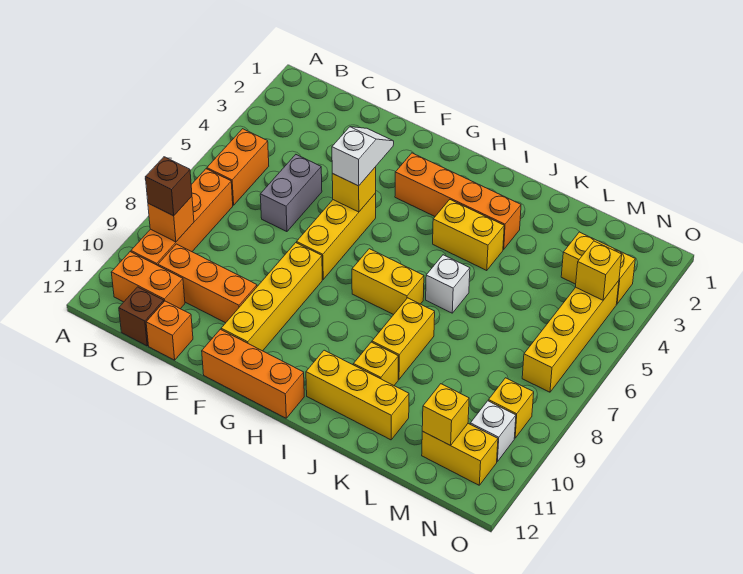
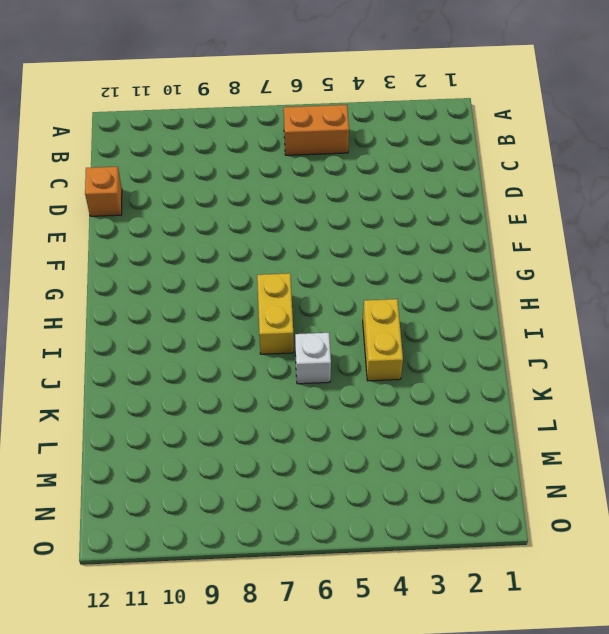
none -> orange brick B7:B10 level 1
none -> orange brick B11:C11 level 1
none -> orange brick C10:E10 level 1

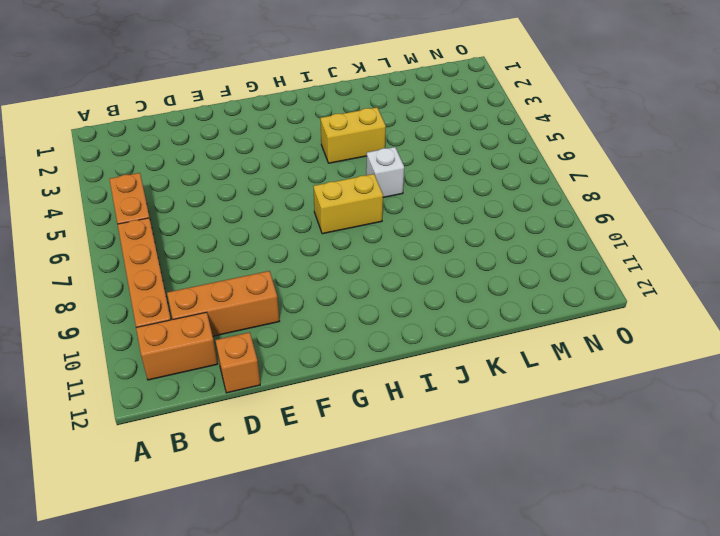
none -> brown brick C12 level 1
none -> grey brick D5:D6 level 1
none -> yellow brick F5:F7 level 1

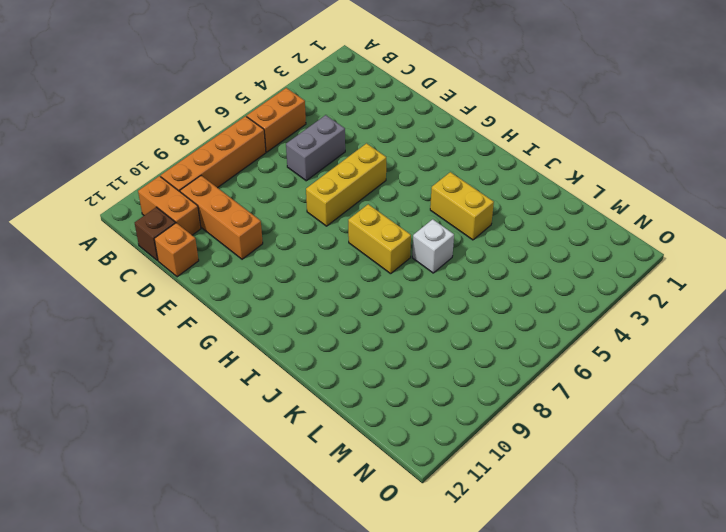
none -> yellow brick F8:F11 level 1
none -> orange brick F12:H12 level 1
none -> orange brick G3:J3 level 1

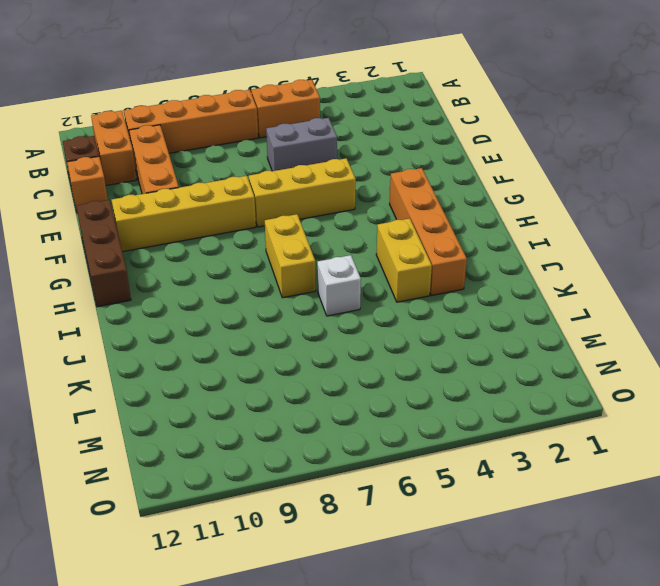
brown brick F12:H12 level 1 -> orange brick F12:H12 level 1
none -> yellow brick I11:K11 level 1
none -> yellow brick J8:J9 level 1
none -> yellow brick J10 level 1

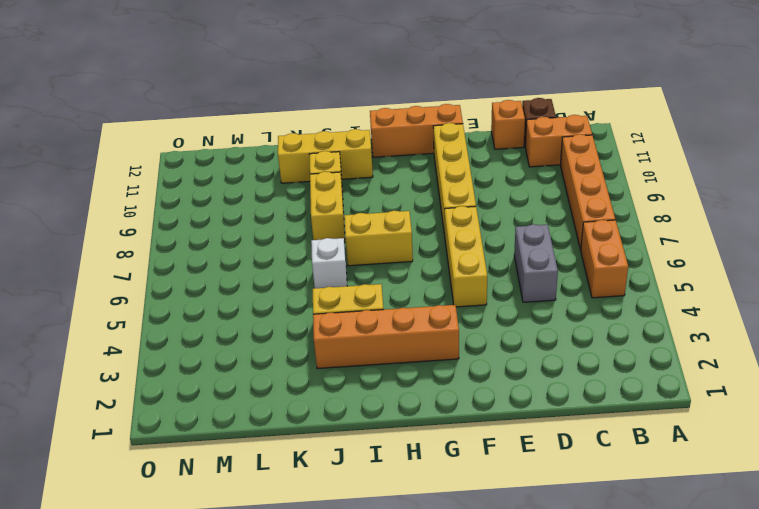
none -> orange brick C10:E10 level 1
none -> yellow brick M3:N3 level 1
none -> yellow brick M11:N11 level 1

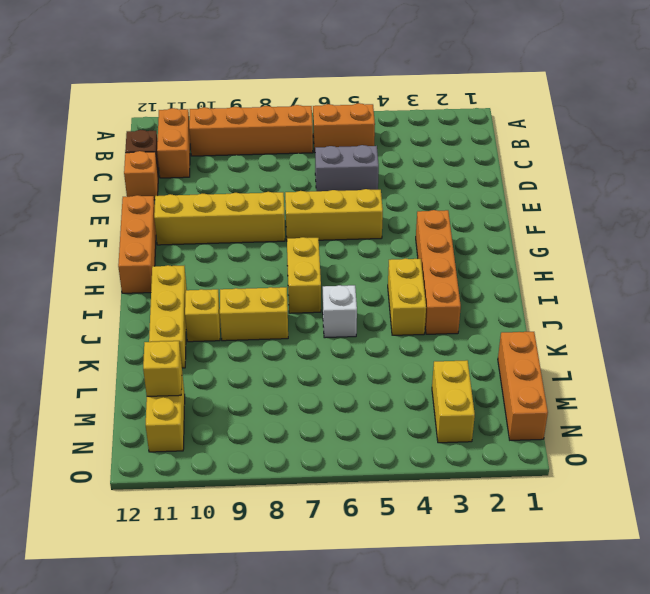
orange brick L1:N1 level 1 -> orange brick C10:E10 level 1
none -> yellow brick N4:N7 level 1
none -> yellow brick N9 level 1
none -> white brick N10 level 1

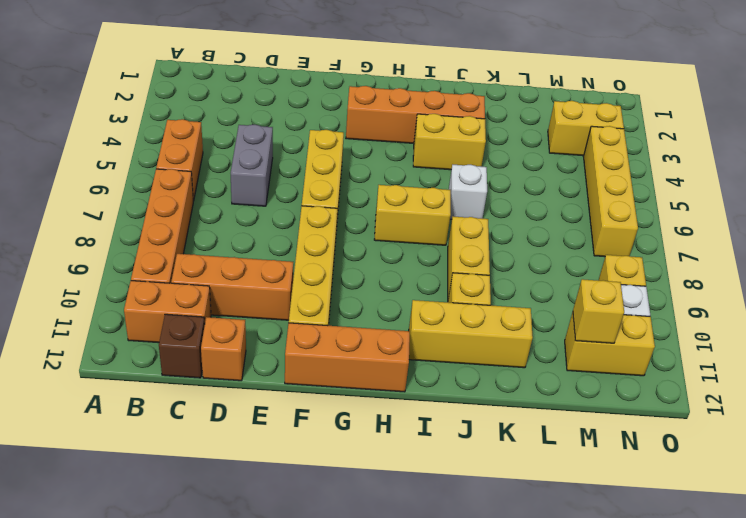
none -> orange brick B9 level 2
none -> yellow brick F5 level 2
none -> yellow brick N4 level 2

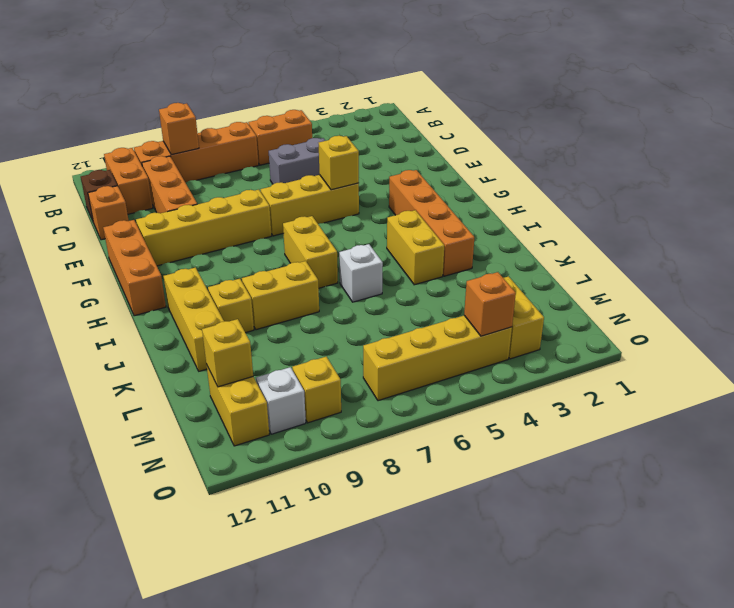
orange brick N4 level 2 -> yellow brick N4 level 2
none -> brown brick B9 level 3
none -> white slope F4:F5 level 3 top 5

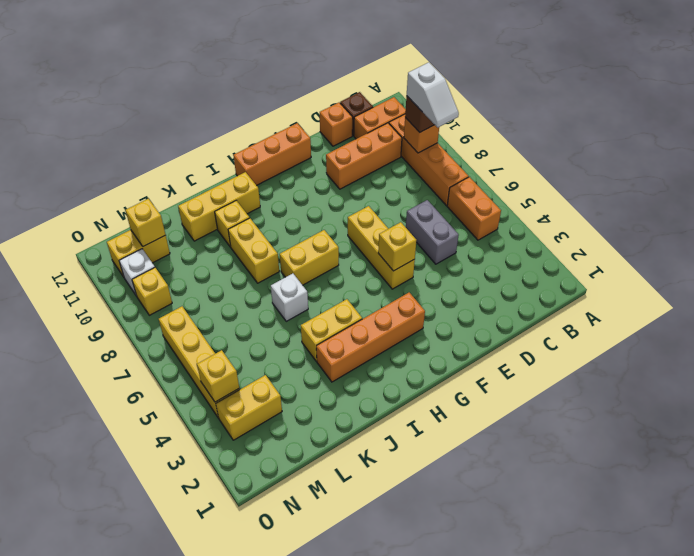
white slope B8:B9 level 4 top 9 -> white slope F4:F5 level 3 top 5
none -> yellow brick F8:F11 level 1

